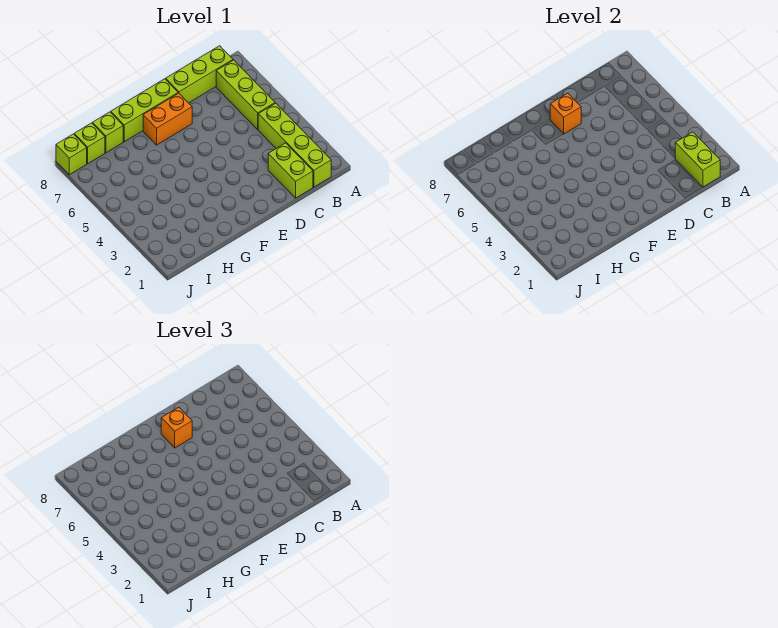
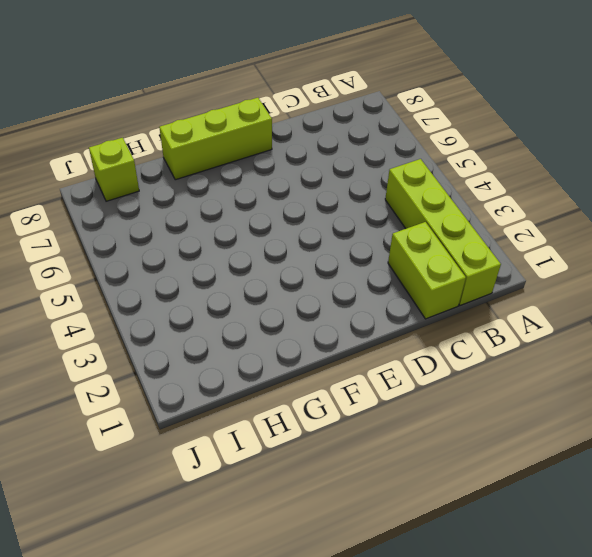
none -> lime brick B5:B7 level 1
none -> lime brick B8:D8 level 1
none -> orange brick E7:F7 level 1

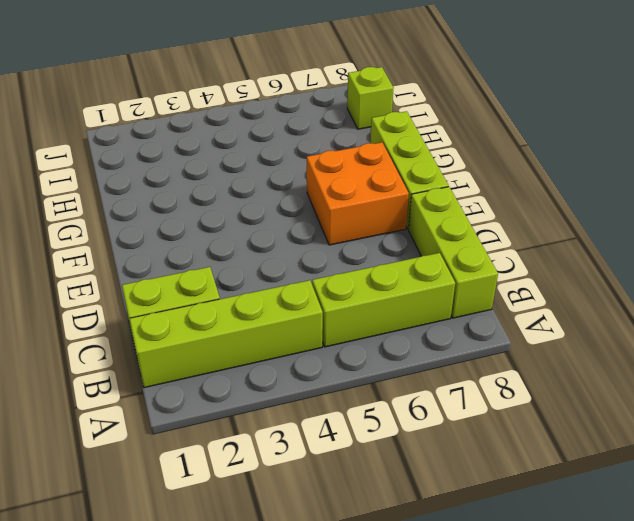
orange brick E6:F7 level 1 -> orange brick E7:F7 level 1
none -> lime brick H8 level 1
none -> lime brick J8 level 1
none -> lime brick B1:B2 level 2

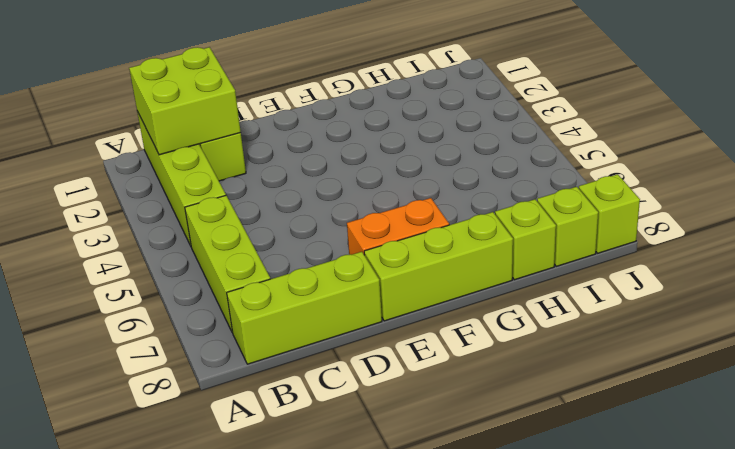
lime brick B1:C2 level 2 -> lime brick B1:B2 level 2
none -> orange brick E7 level 2
none -> orange brick E7 level 3

